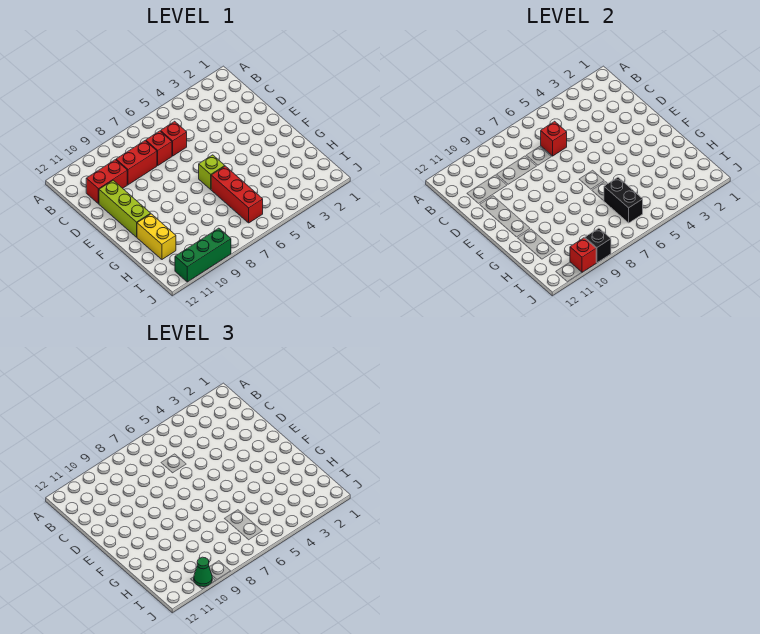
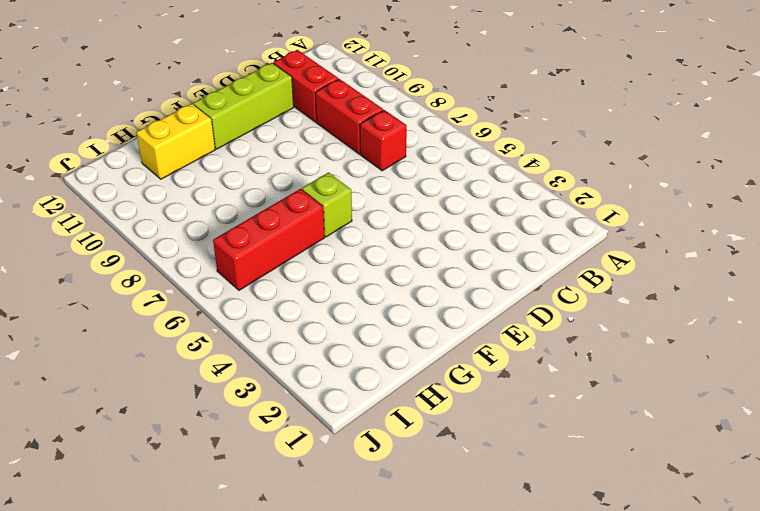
none -> red brick C6 level 1
none -> green brick J9:J11 level 1
none -> red brick C6 level 2

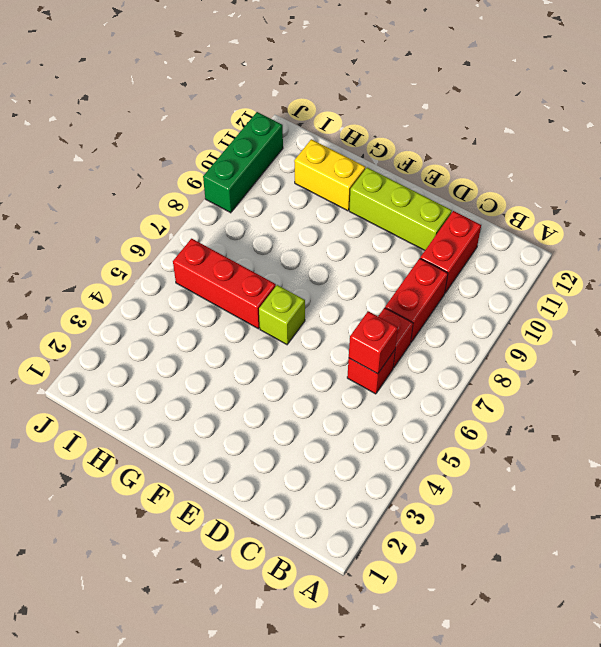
none -> black brick H6:I6 level 2
none -> black brick J9 level 2
none -> red brick J10 level 2

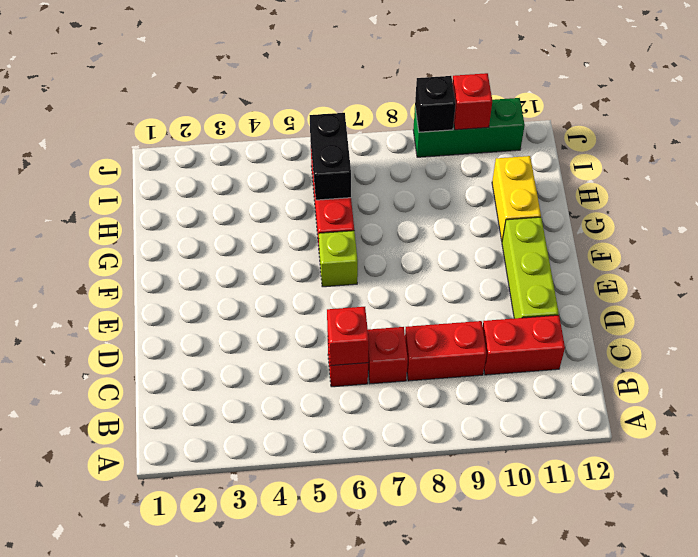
none -> green cone J10 level 3

